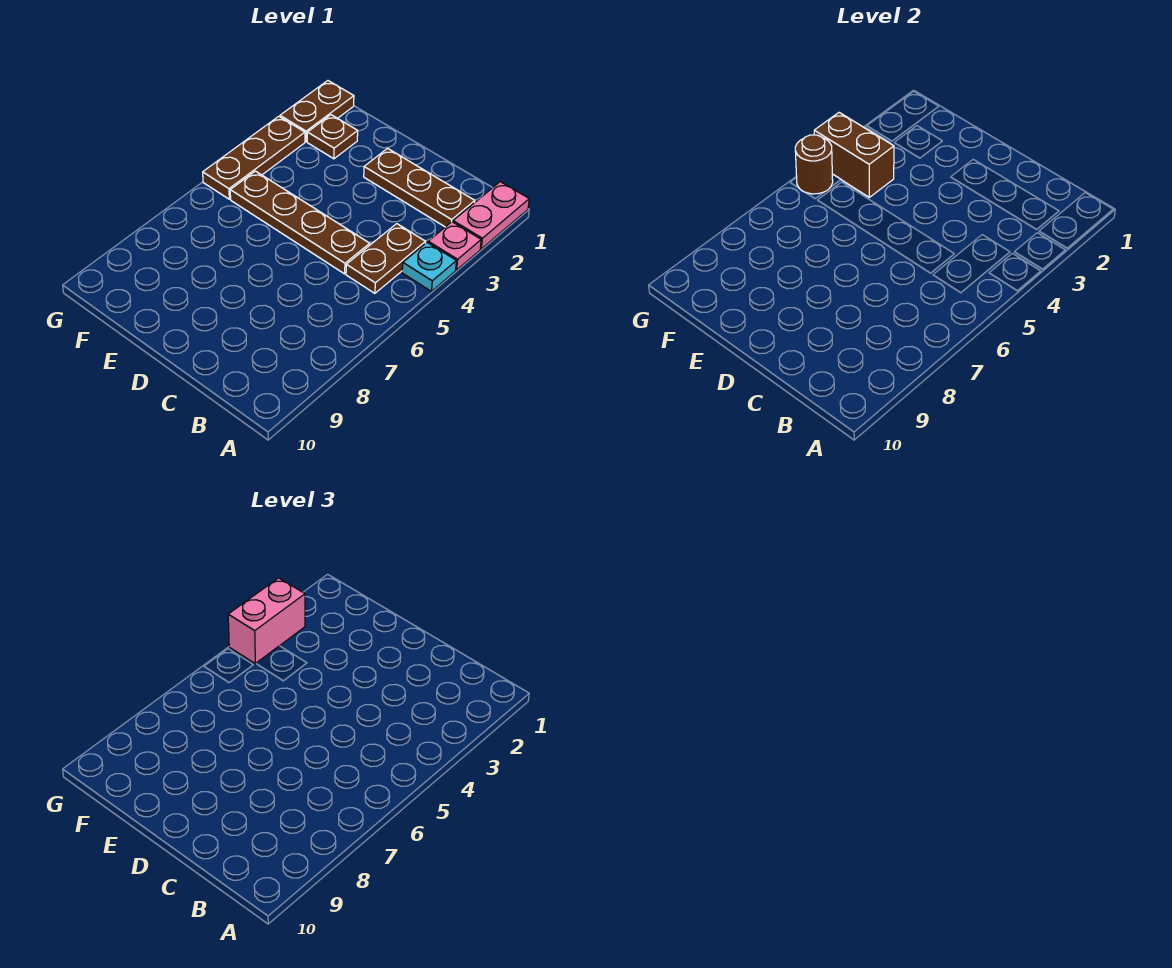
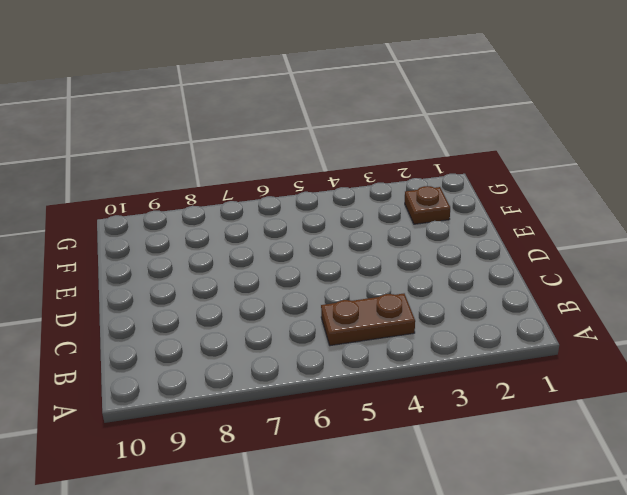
none -> pink plate A1:A2 level 1
none -> pink plate A3 level 1
none -> cyan plate A4 level 1

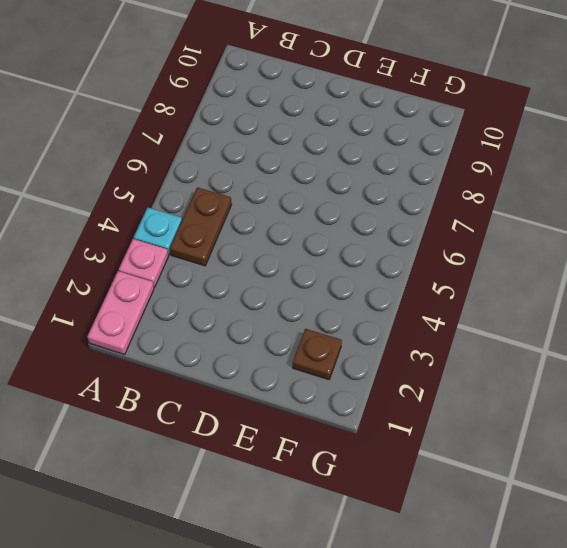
none -> brown plate B2:D2 level 1
none -> brown plate C5:F5 level 1
none -> brown plate G1:G2 level 1

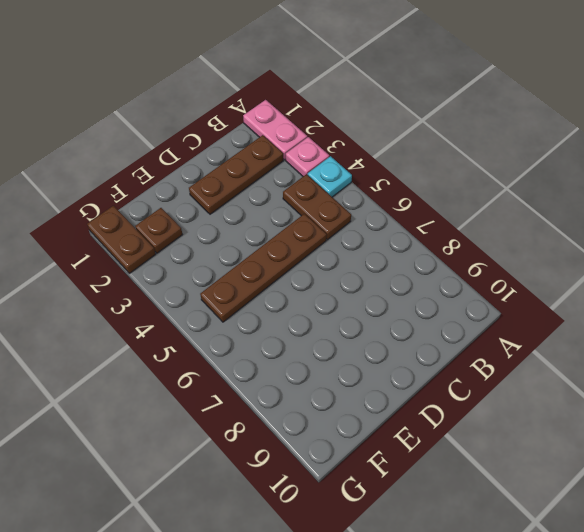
none -> brown plate G3:G5 level 1
none -> brown brick F4:G4 level 2
none -> brown round brick G5 level 2

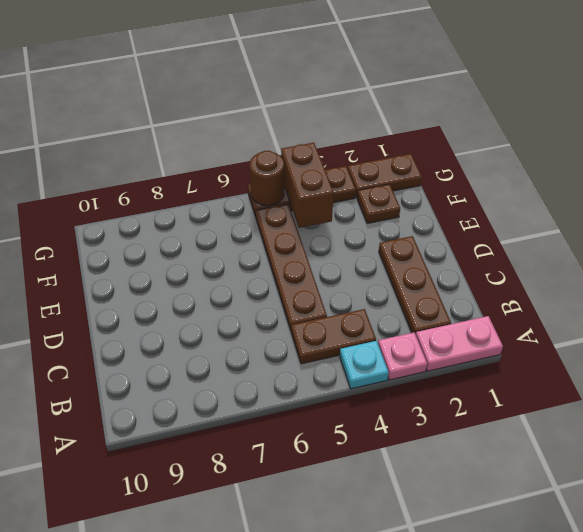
none -> pink brick G3:G4 level 3

